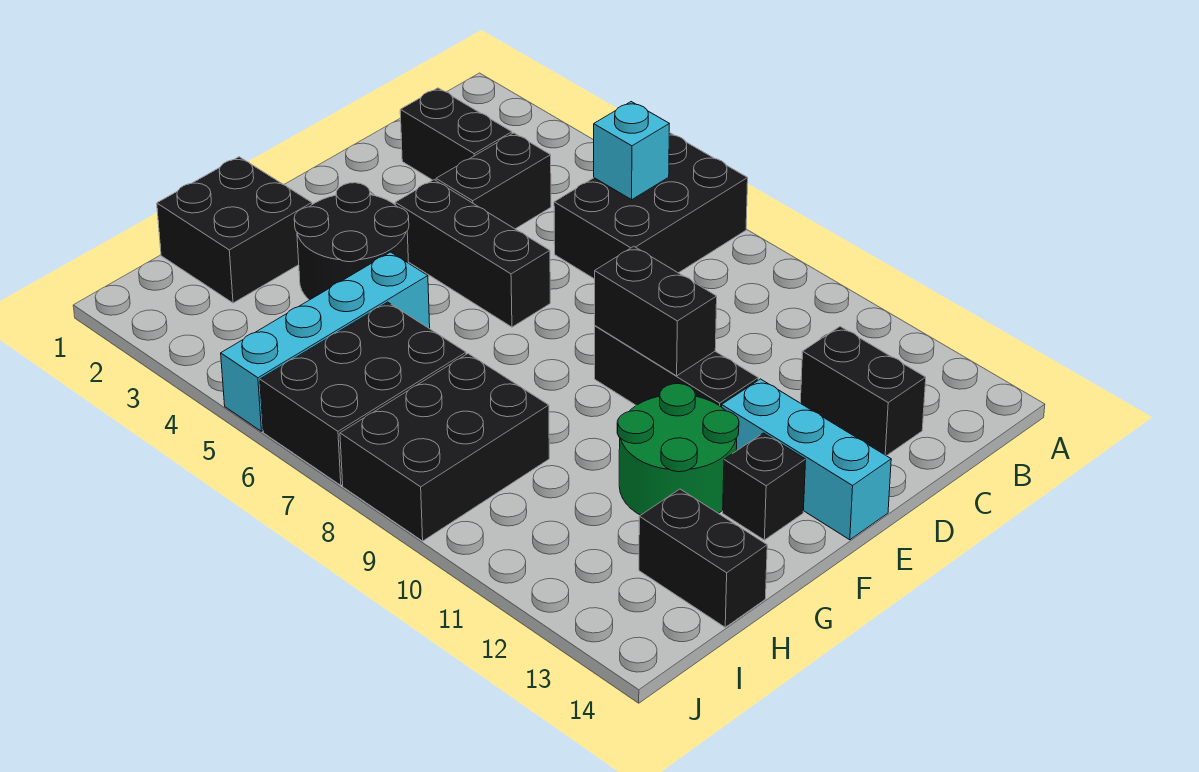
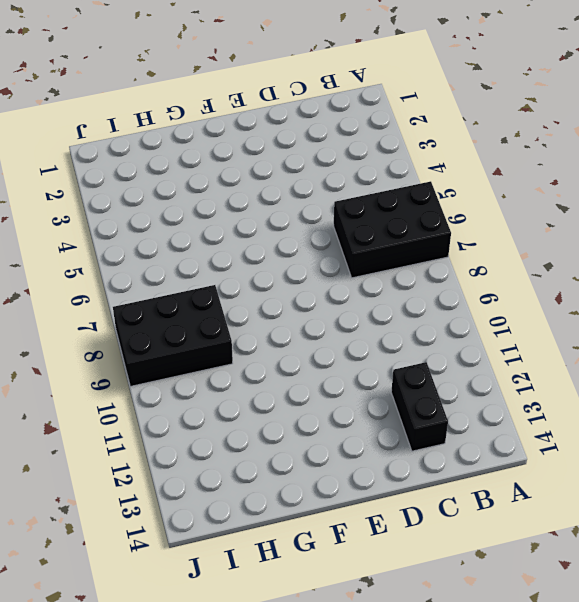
none -> black brick C2:C3 level 1
none -> black brick C4:D4 level 1
none -> black brick E4:E6 level 1

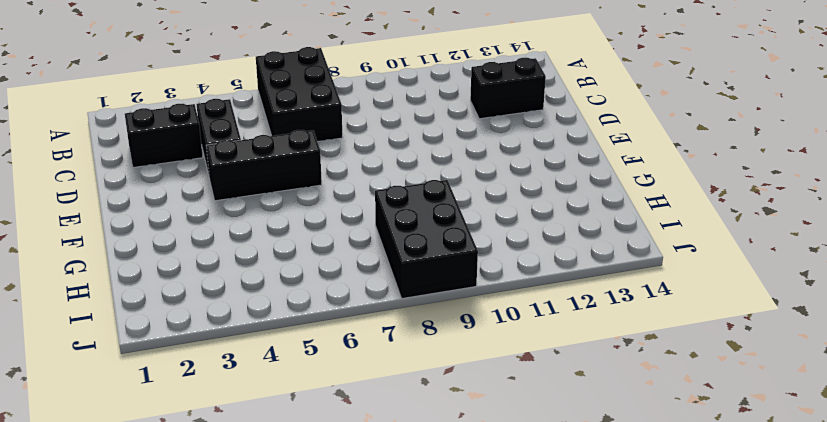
none -> black brick E9:E11 level 1
none -> cyan brick E12:E14 level 1
none -> black round brick F3:G4 level 1

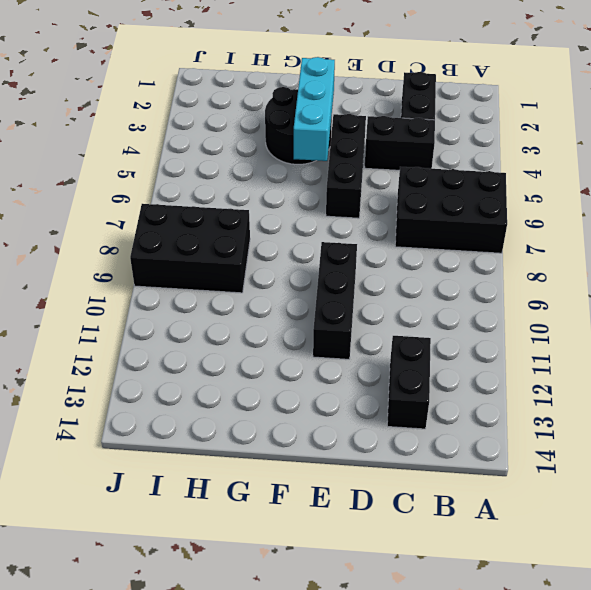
cyan brick F3:F5 level 2 -> cyan brick E12:E14 level 1
none -> green round brick F11:G12 level 1
none -> black brick F13 level 1
none -> black brick G1:H2 level 1

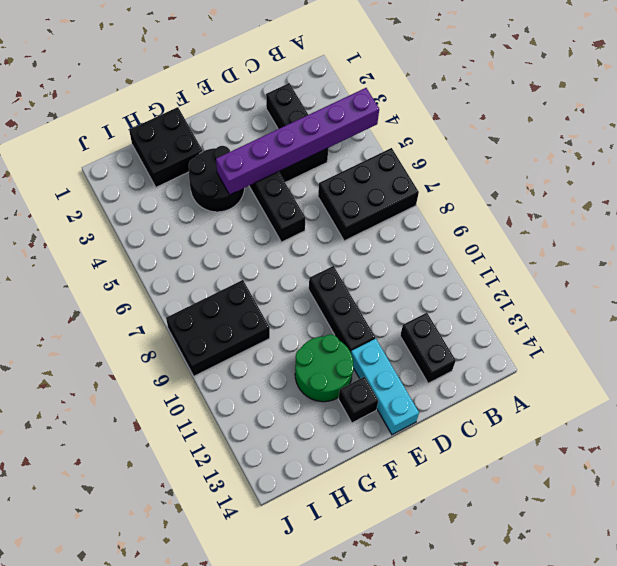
purple brick A4:F4 level 2 -> none
none -> cyan brick G5:J5 level 1
none -> black brick H6:J7 level 1
none -> black brick H13:H14 level 1

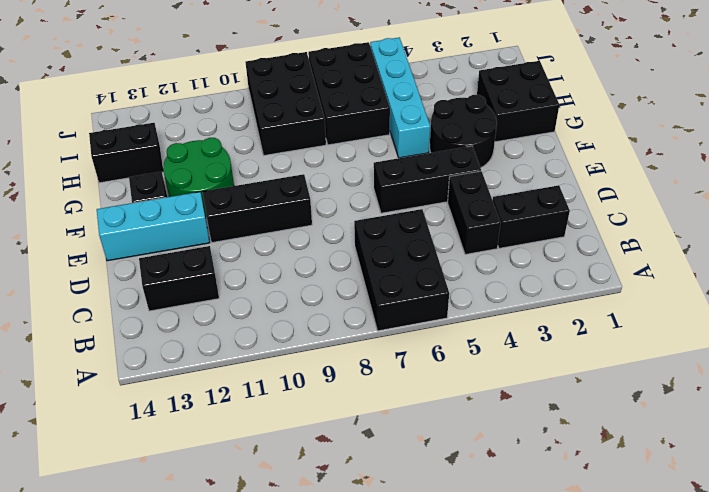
none -> cyan brick B6 level 2
none -> black brick E9:E10 level 2

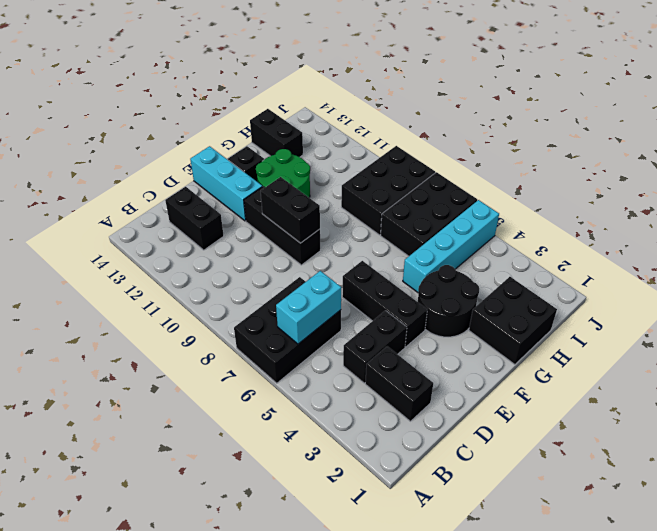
cyan brick B6:C6 level 2 -> cyan brick B6 level 2

